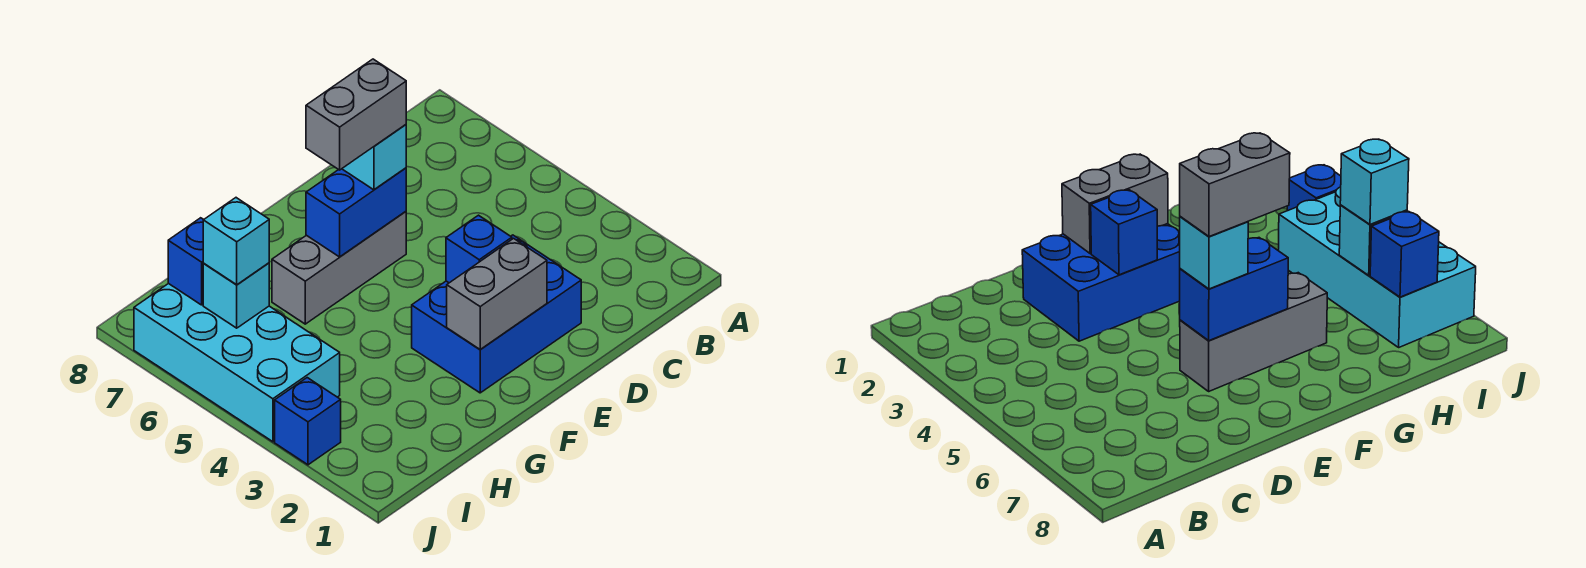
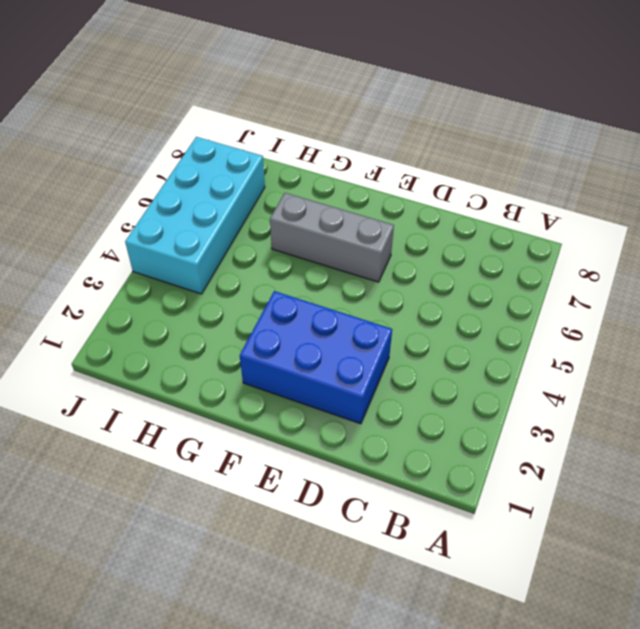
none -> blue brick J3 level 1
none -> grey brick E2:F2 level 2
none -> blue brick E3 level 2

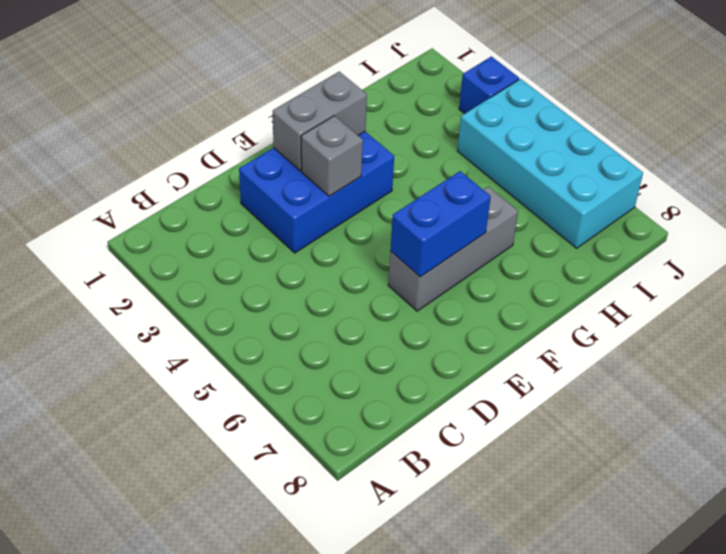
grey brick E3 level 2 -> blue brick E3 level 2
none -> cyan brick I6 level 2
none -> blue brick I7 level 2
none -> cyan brick E6 level 3

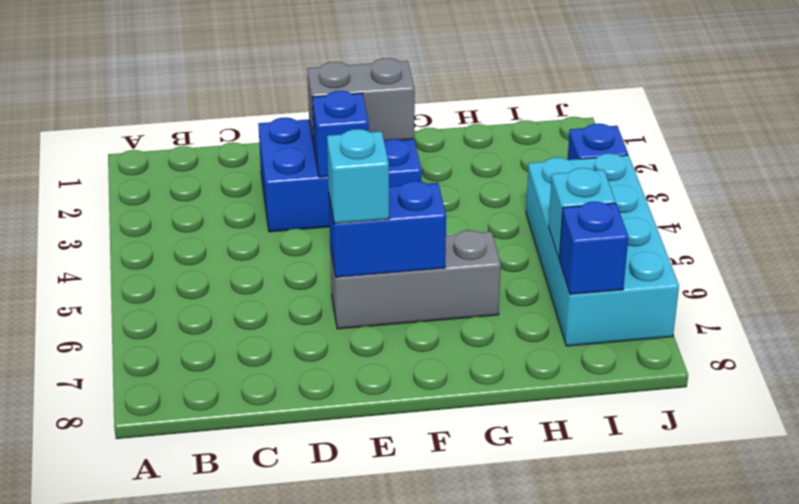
none -> cyan brick I6 level 3
none -> grey brick E6:F6 level 4

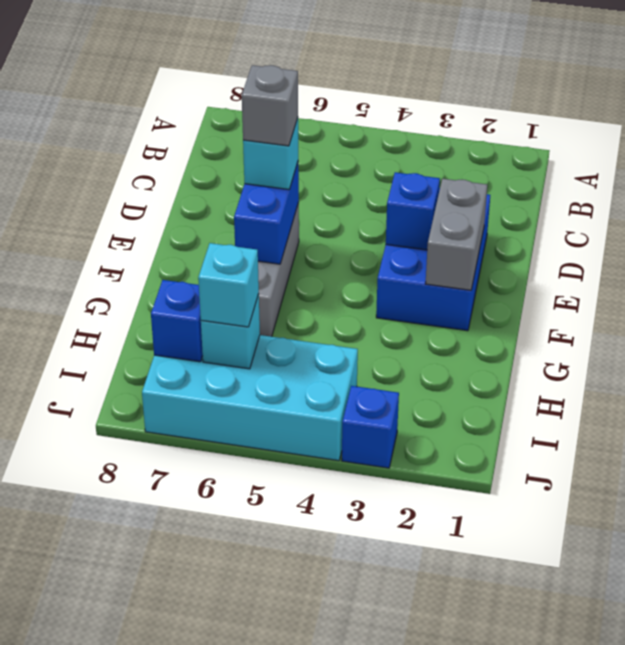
grey brick E6 level 4 -> grey brick E6:F6 level 4

